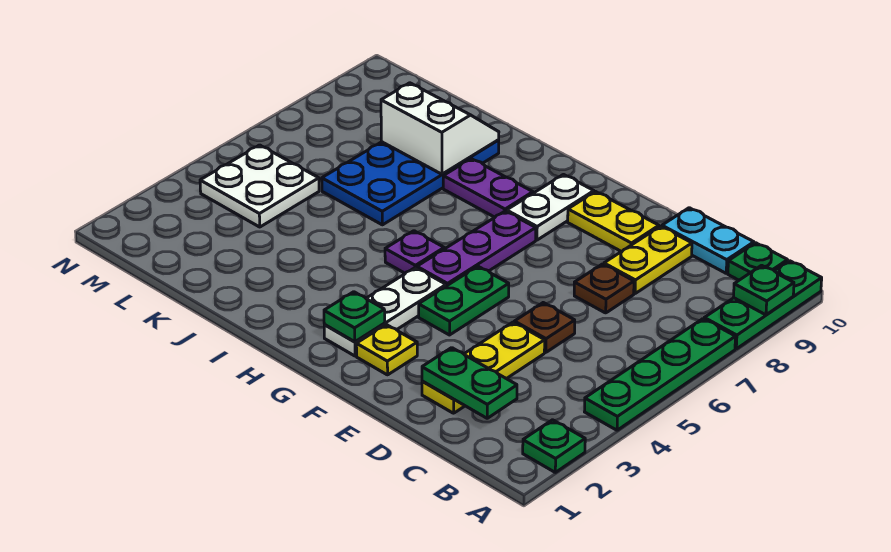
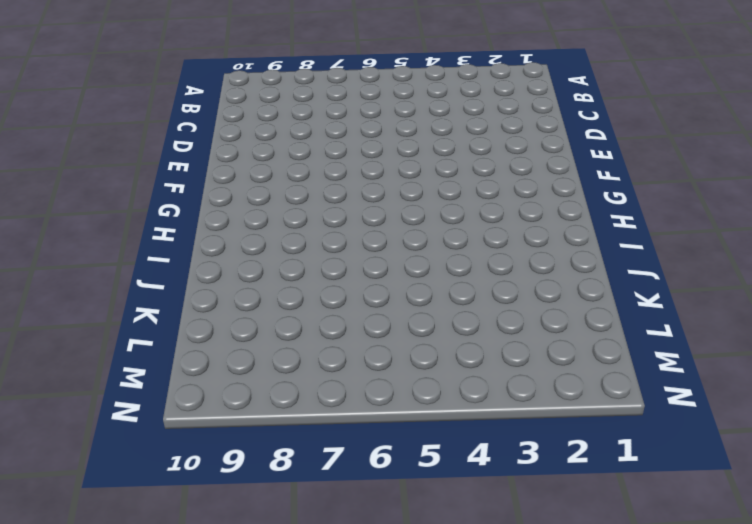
none -> green plate A2 level 1
none -> green plate A4:A7 level 1
none -> green plate A8:A10 level 1

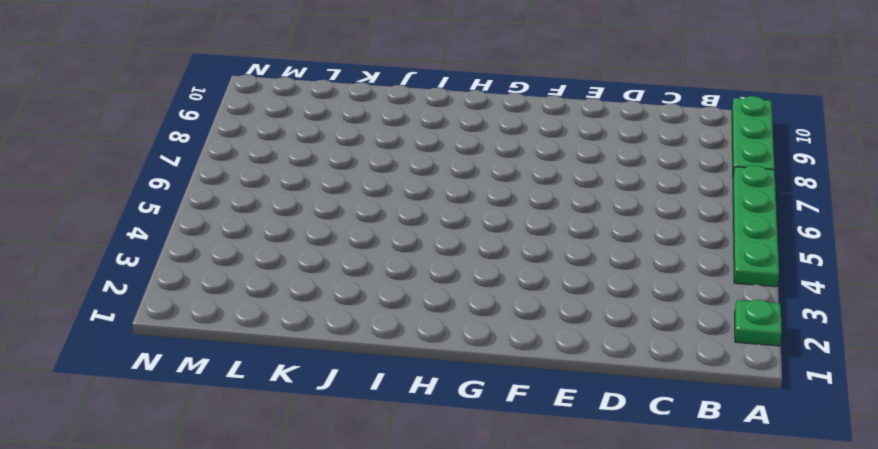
none -> green plate B10 level 1
none -> cyan plate C10:D10 level 1
none -> yellow plate D2:D4 level 1

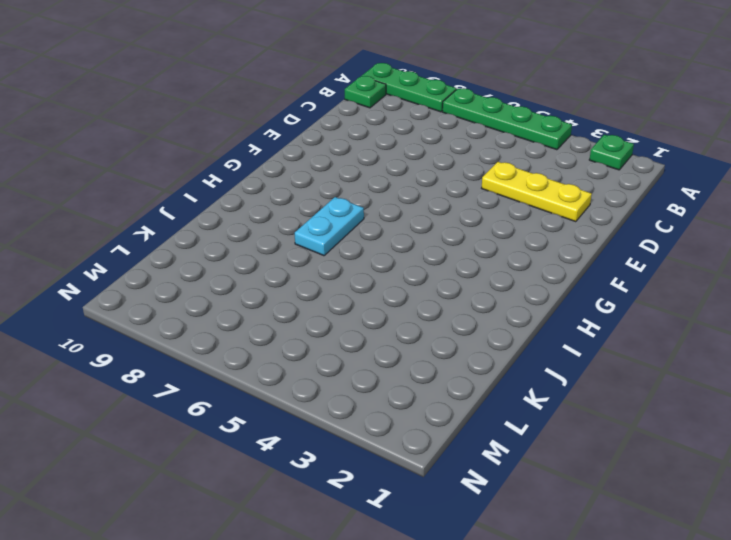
cyan plate H7:I7 level 1 -> cyan plate C10:D10 level 1
none -> brown plate D5 level 1
none -> brown plate D7 level 1
none -> yellow plate D8:D9 level 1

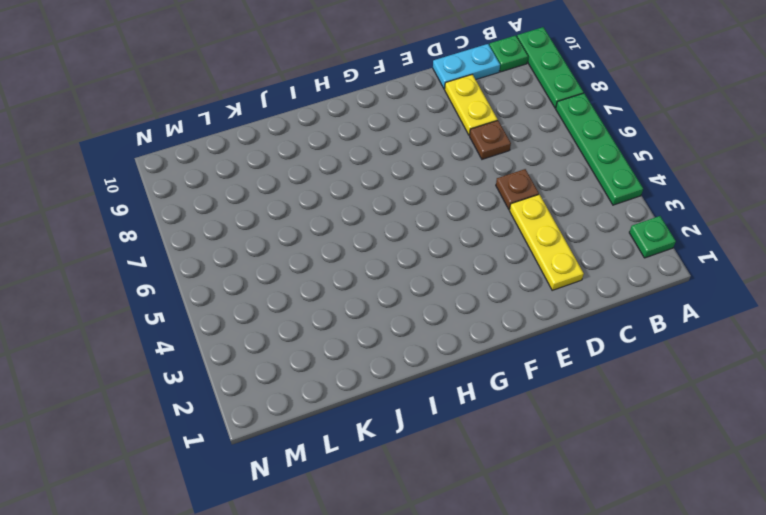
none -> yellow plate E9:F9 level 1
none -> yellow plate F2 level 1
none -> green plate F4:F5 level 1

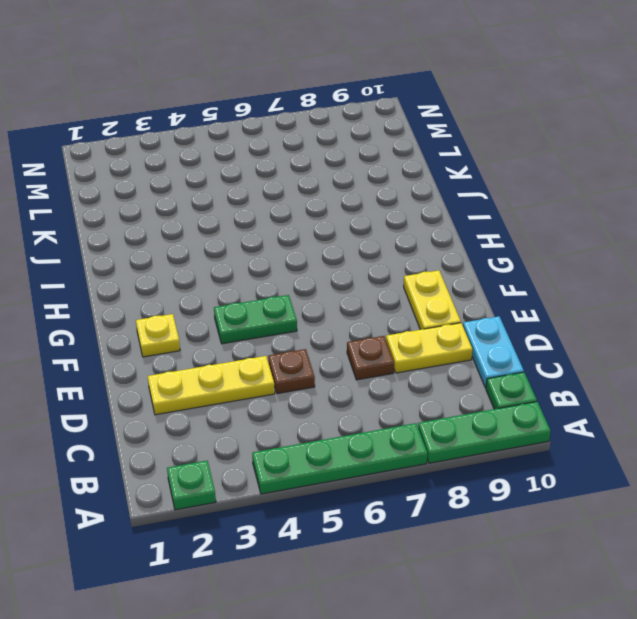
none -> white plate G2:G4 level 1
none -> purple plate G5:G7 level 1
none -> white plate G8:G9 level 1

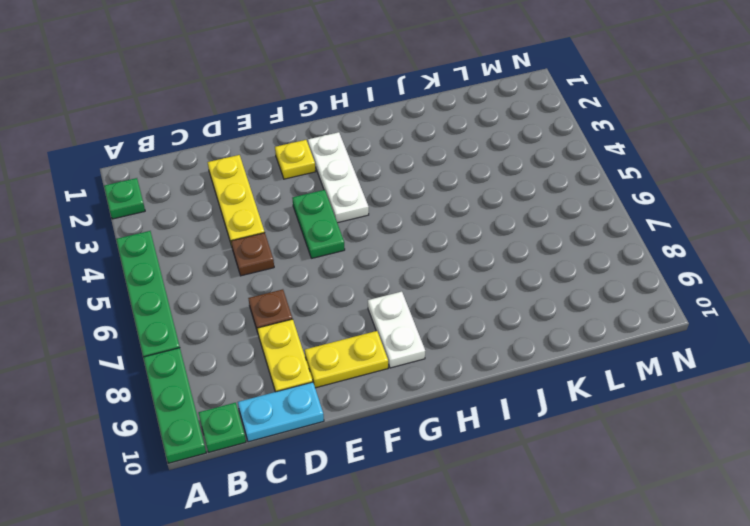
none -> purple plate G5:G7 level 1
none -> purple plate H5 level 1
none -> purple plate H8:I8 level 1

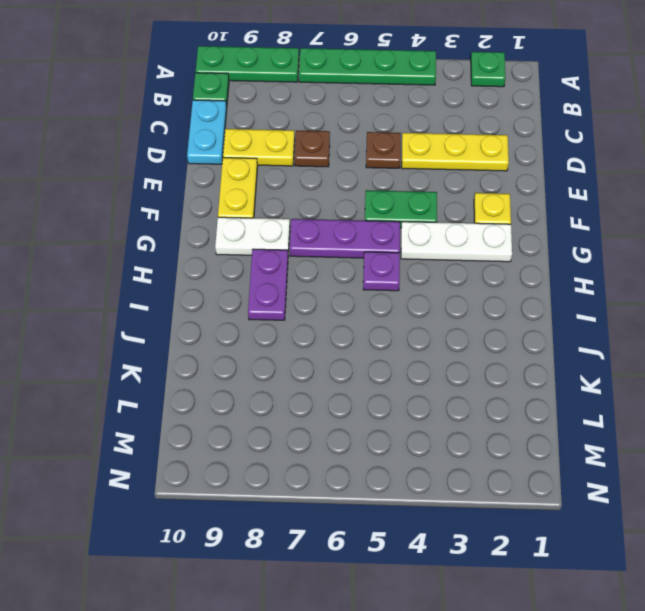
none -> blue plate J6:K9 level 1
none -> white plate L4:M5 level 1
none -> green plate A9 level 2

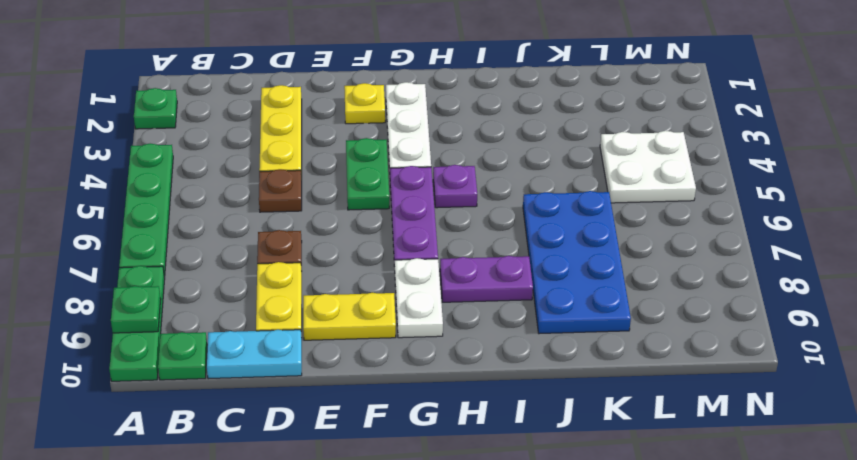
none -> green plate C2:D2 level 2
none -> green plate G2 level 2
none -> white slope J8:K9 level 2 top 8

